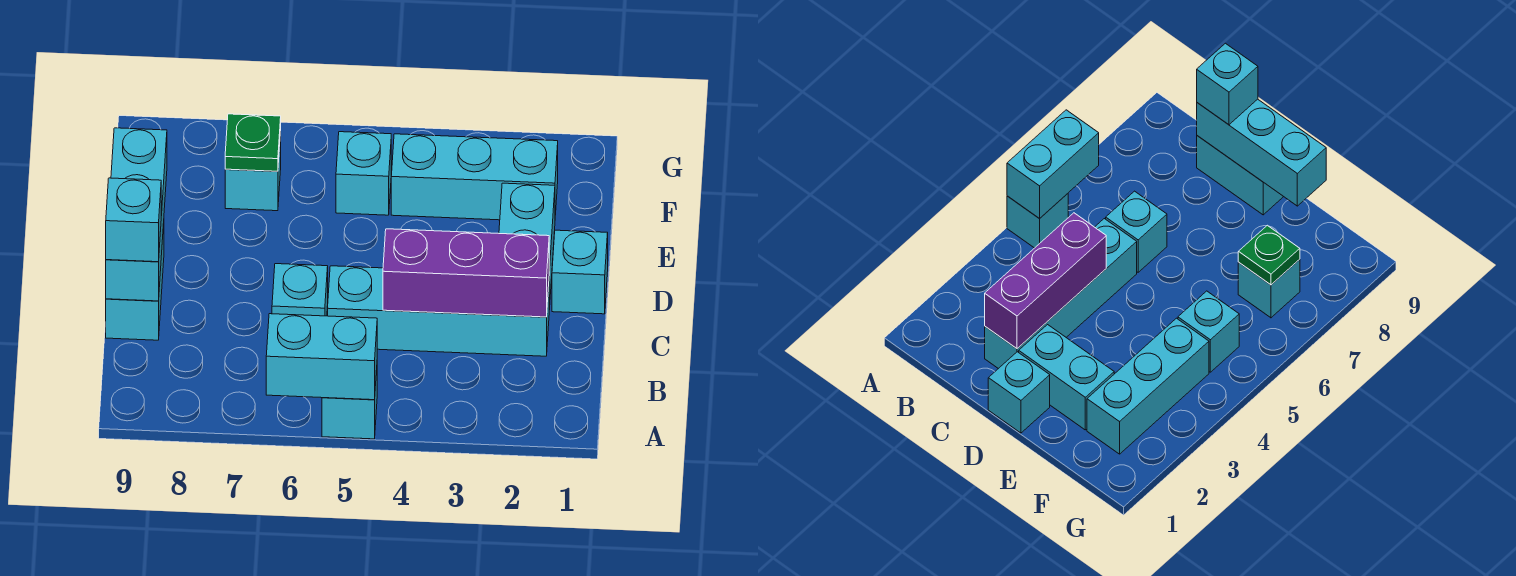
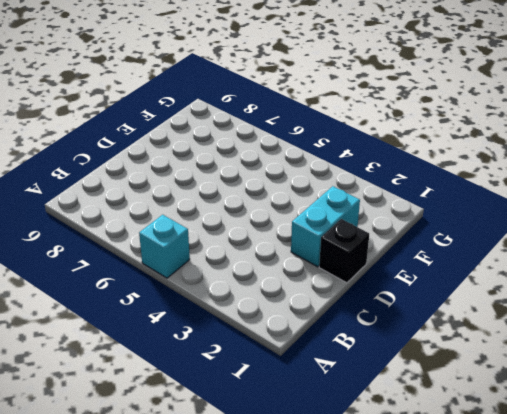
black brick D1 level 1 -> cyan brick D1 level 1
none -> cyan brick C2:C5 level 1
none -> cyan brick C6 level 1
none -> cyan brick C9:D9 level 1

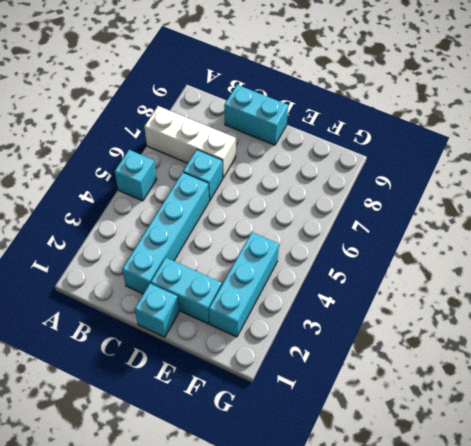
white brick A7:C7 level 1 -> none
none -> cyan brick F5 level 1
none -> cyan brick F7 level 1
none -> cyan brick A5:A6 level 2

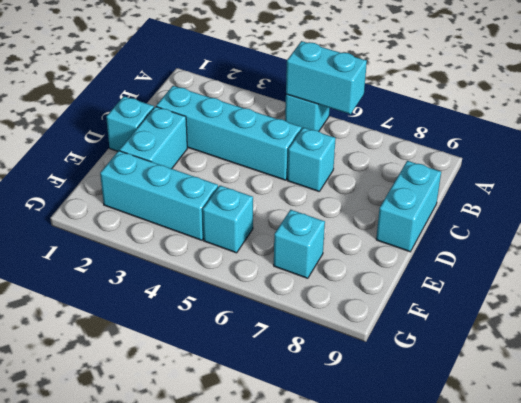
none -> purple brick C2:C4 level 2
none -> cyan brick C9:E9 level 2
none -> green plate F7 level 2

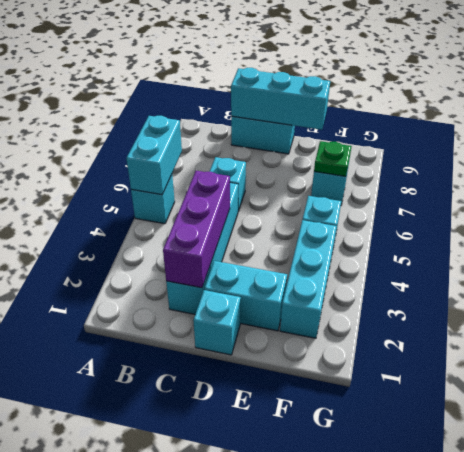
none -> cyan brick C9 level 3

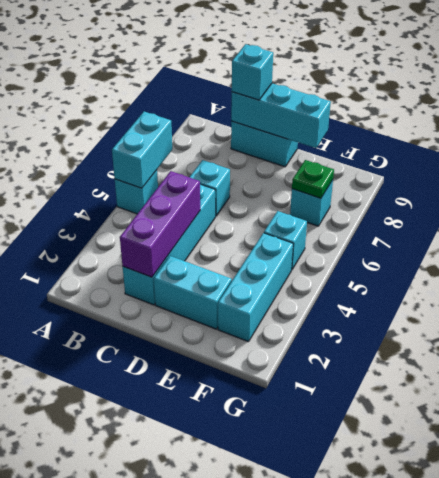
none -> cyan brick D1 level 1

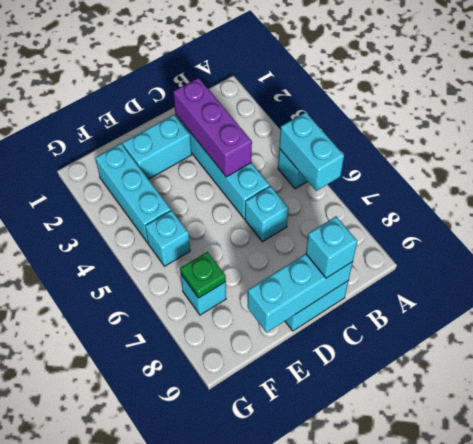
none -> cyan brick D1 level 1

